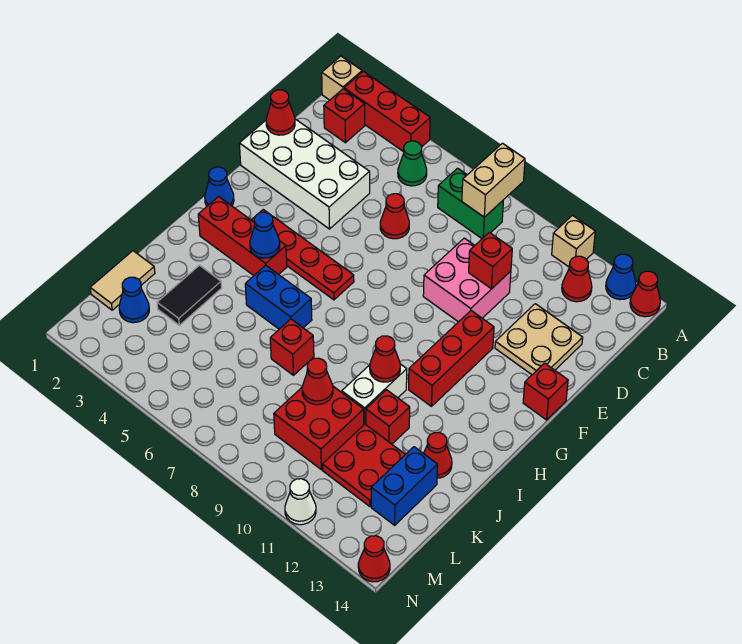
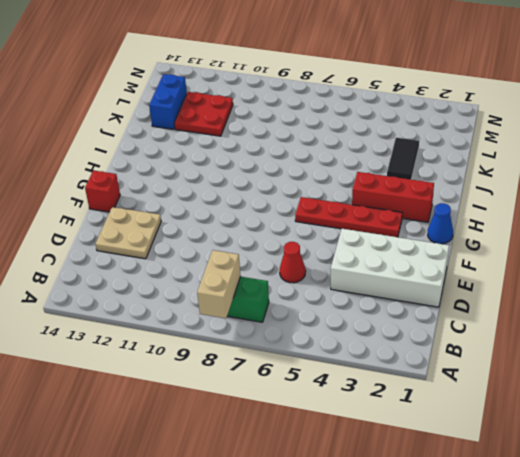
none -> tan brick A1 level 1
none -> red brick A2:A4 level 1
none -> tan brick A11 level 1
none -> blue cone A13 level 1

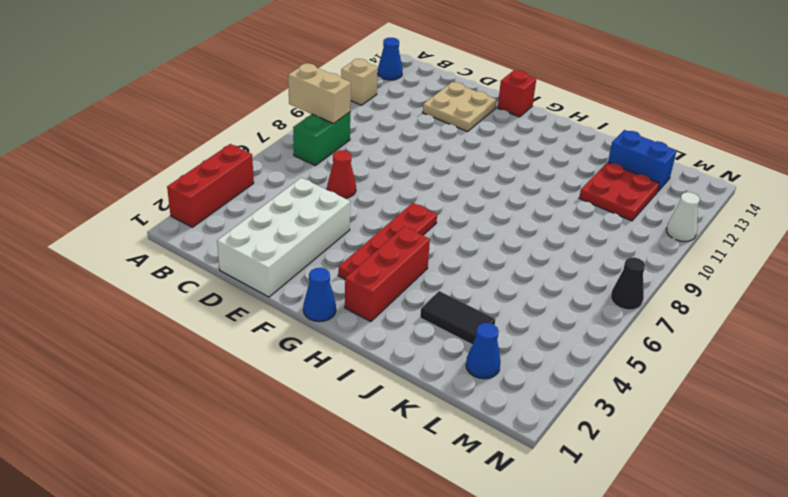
black cone N7 level 1 -> none
none -> tan brick A1 level 1
none -> red cone A14 level 1
none -> red brick B2 level 1
none -> green cone B5 level 1

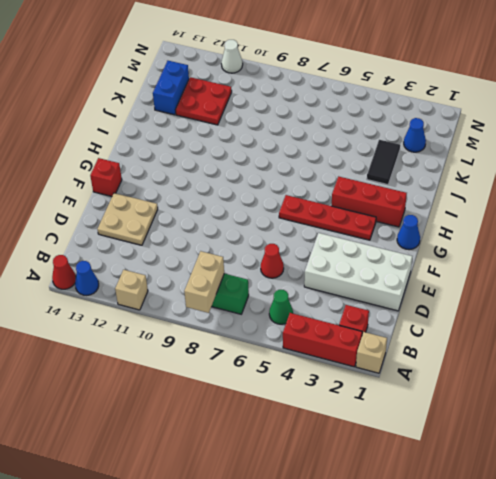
none -> red cone B12 level 1
none -> pink brick D9:E10 level 1
none -> red brick F11:H11 level 1
none -> blue brick I5:I6 level 1

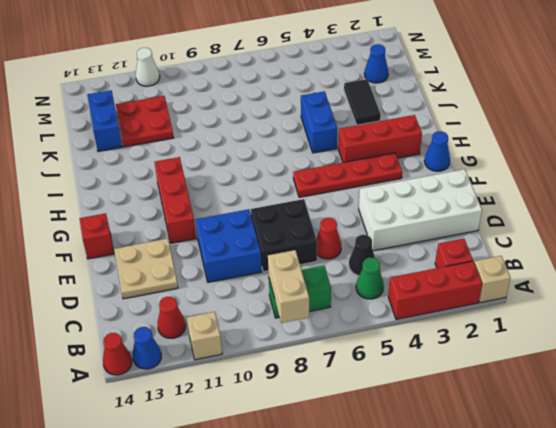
black cone C5 level 1 -> none
black brick D7:E8 level 1 -> none
blue brick D9:E10 level 1 -> pink brick D9:E10 level 1
blue brick I5:J5 level 1 -> blue brick I5:I6 level 1
none -> white brick I10:J10 level 1
none -> red brick J7 level 1
none -> red brick J11 level 1
none -> red cone J13 level 1

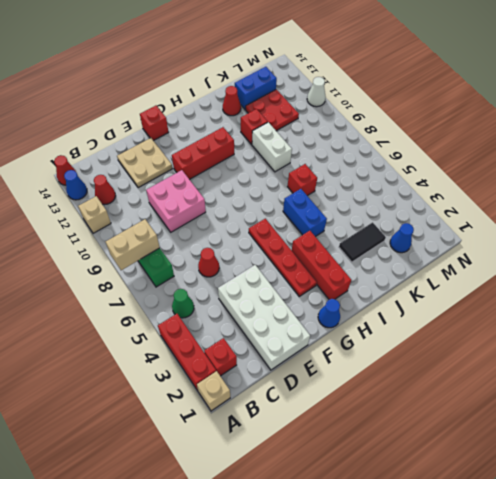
white brick J9:J10 level 1 -> white brick I10:J10 level 1
none -> tan tile K1:L1 level 1
none -> red brick K9:L10 level 1
none -> red cone N14 level 1
none -> red cone D1 level 2

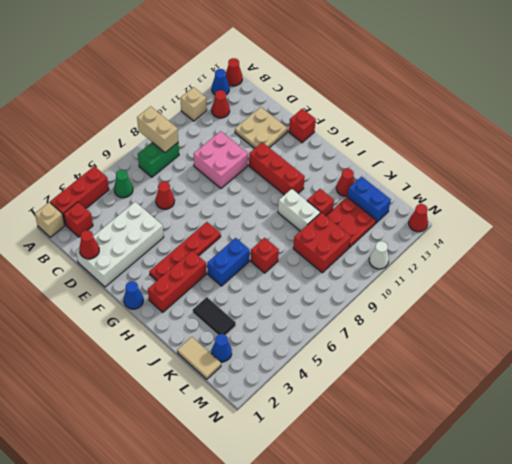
none -> red brick D10 level 2
none -> blue cone H4 level 2
none -> red cone I10 level 2
none -> red cone K9 level 2

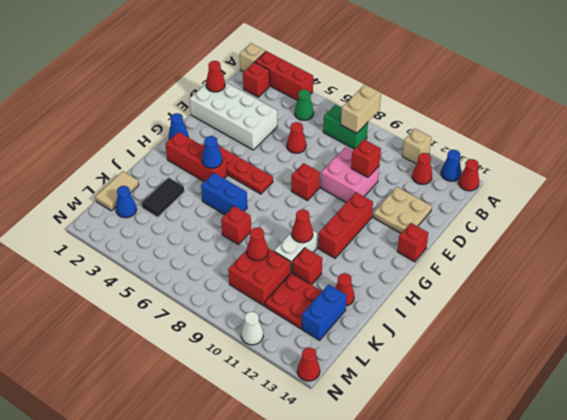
red brick F8 level 1 -> none

